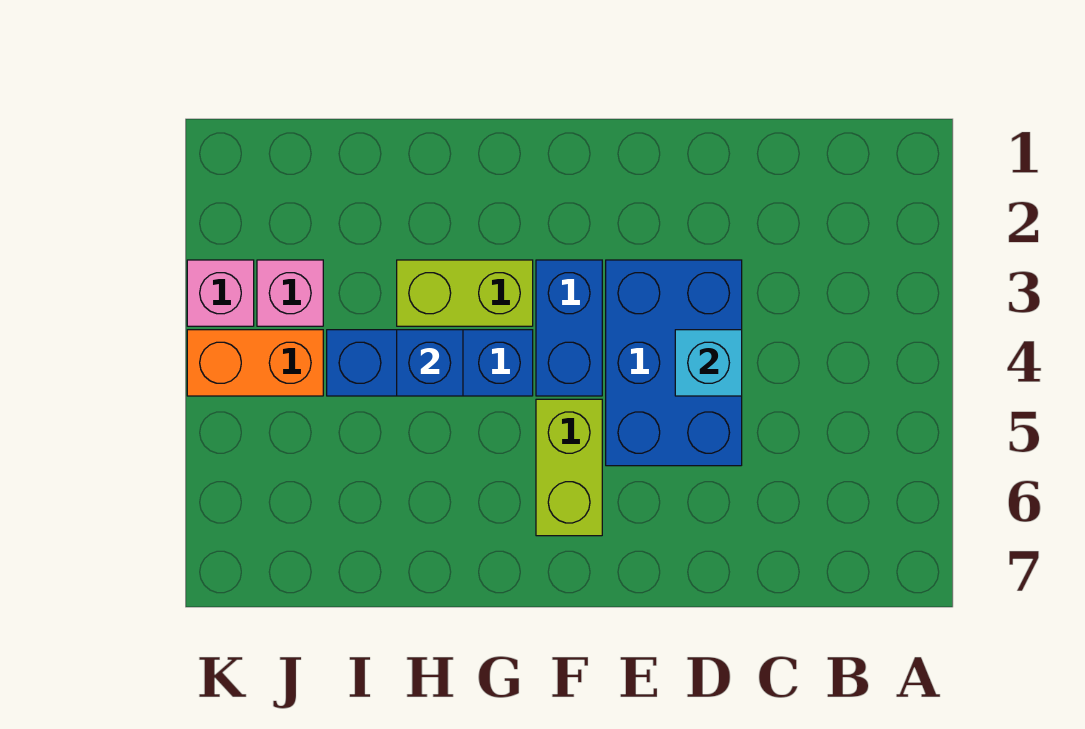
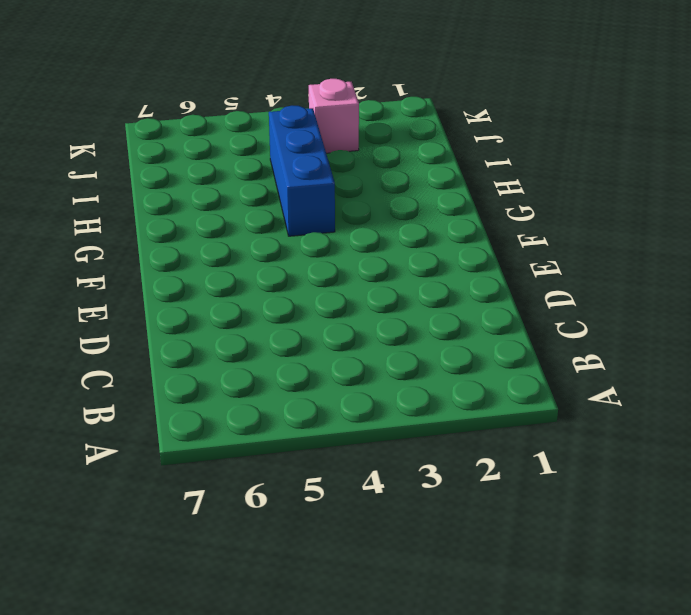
none -> blue brick D3:E5 level 1
none -> blue brick F3:F4 level 1

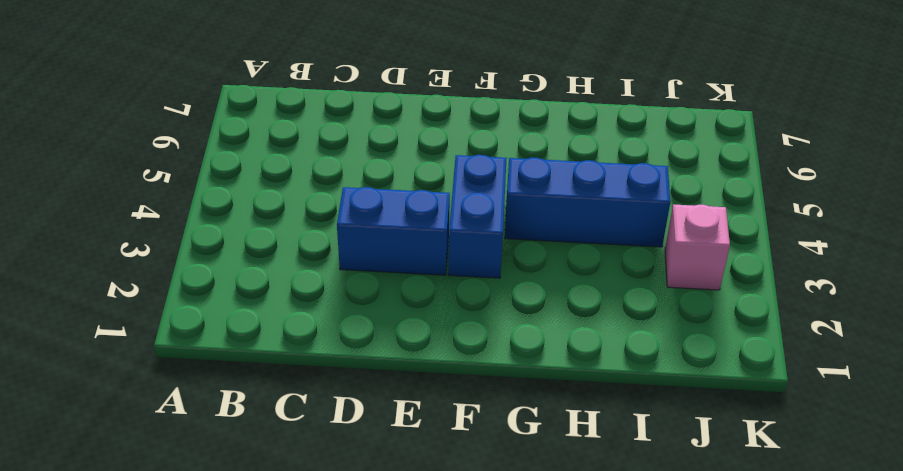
blue brick D3:E3 level 1 -> blue brick D3:E5 level 1
none -> lime brick F5:F6 level 1
none -> lime brick G3:H3 level 1

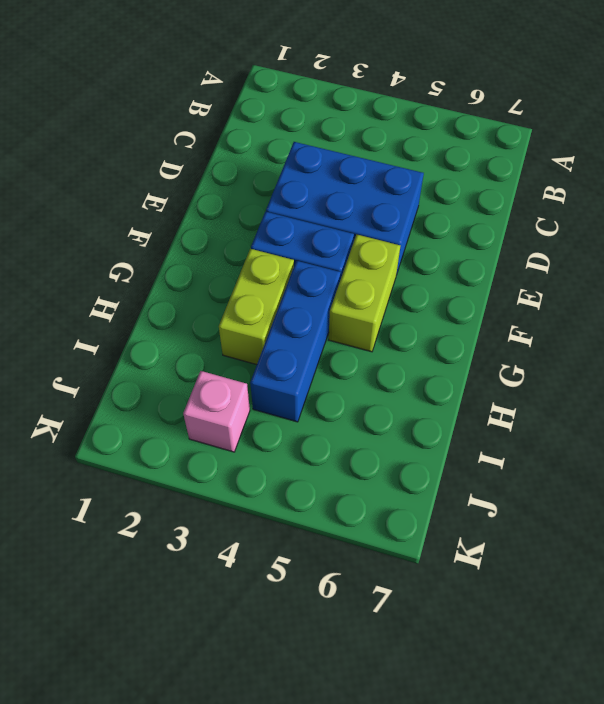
lime brick F5:G5 level 1 -> lime brick F5:F6 level 1
none -> orange brick J4:K4 level 1
none -> pink brick K3 level 1

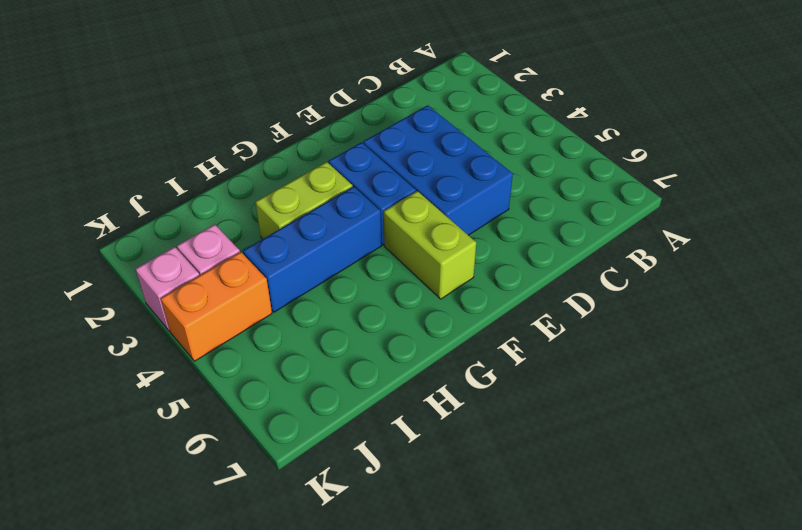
none -> cyan brick D4 level 2
none -> blue brick H4 level 2

